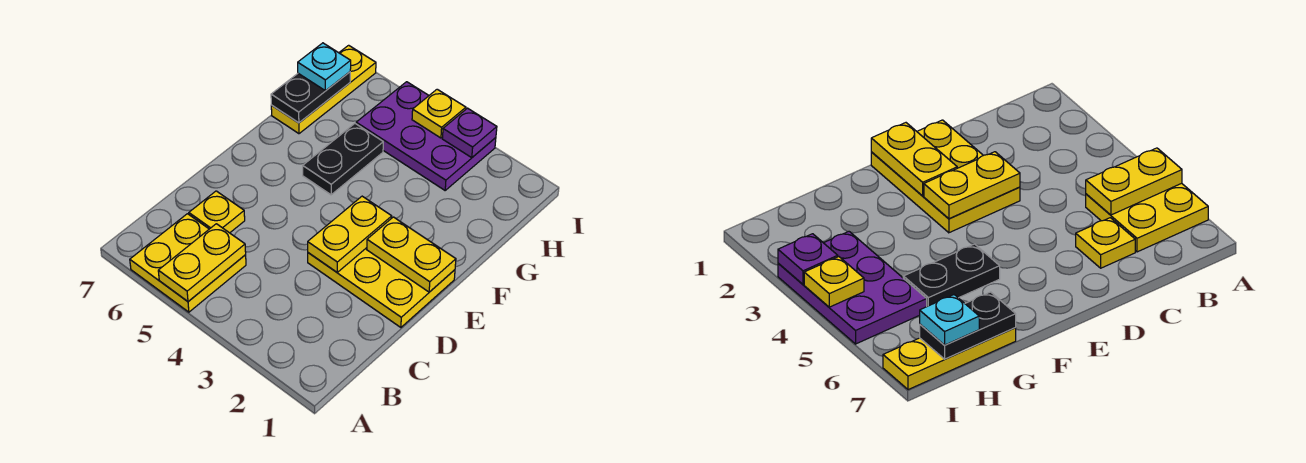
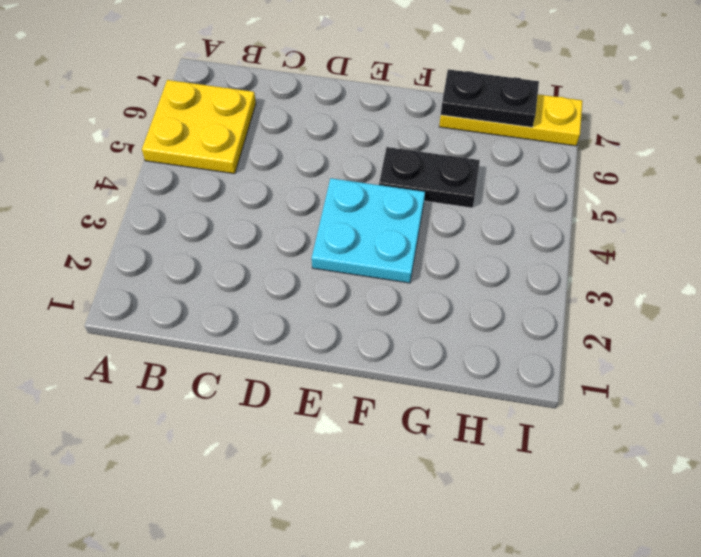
cyan plate E3:F4 level 1 -> yellow plate D1:E3 level 1
none -> yellow plate C6 level 1
none -> purple plate H3:I5 level 1
none -> yellow plate A5:B5 level 2

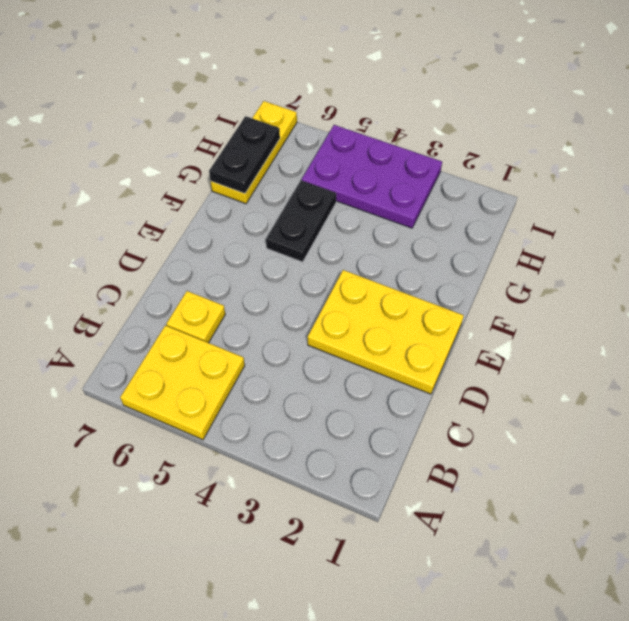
none -> yellow plate A5:B5 level 2
none -> yellow plate D3:E3 level 2
none -> yellow plate E1:E2 level 2

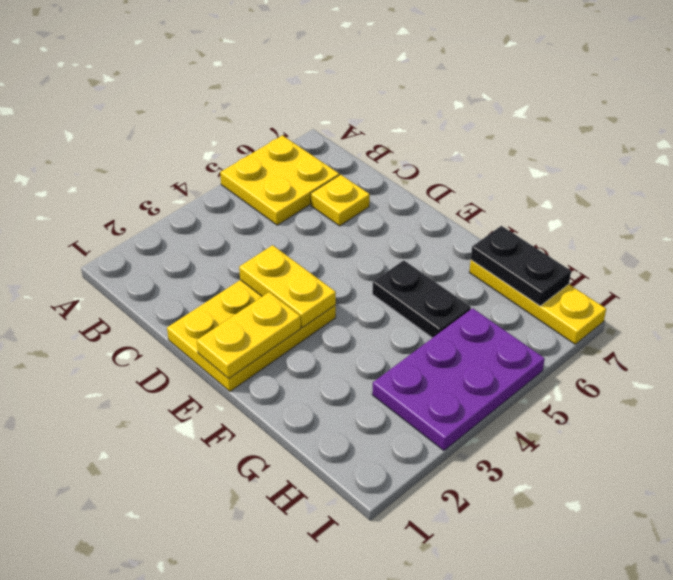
none -> yellow plate A5:B5 level 2
none -> purple plate I3 level 2
none -> yellow plate I4 level 2

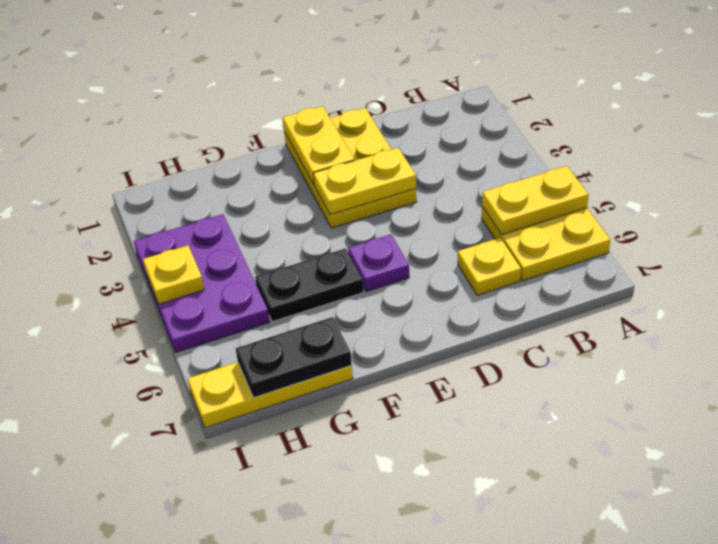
purple plate E5 level 1 -> purple plate I3 level 2
none -> cyan plate H7 level 3

